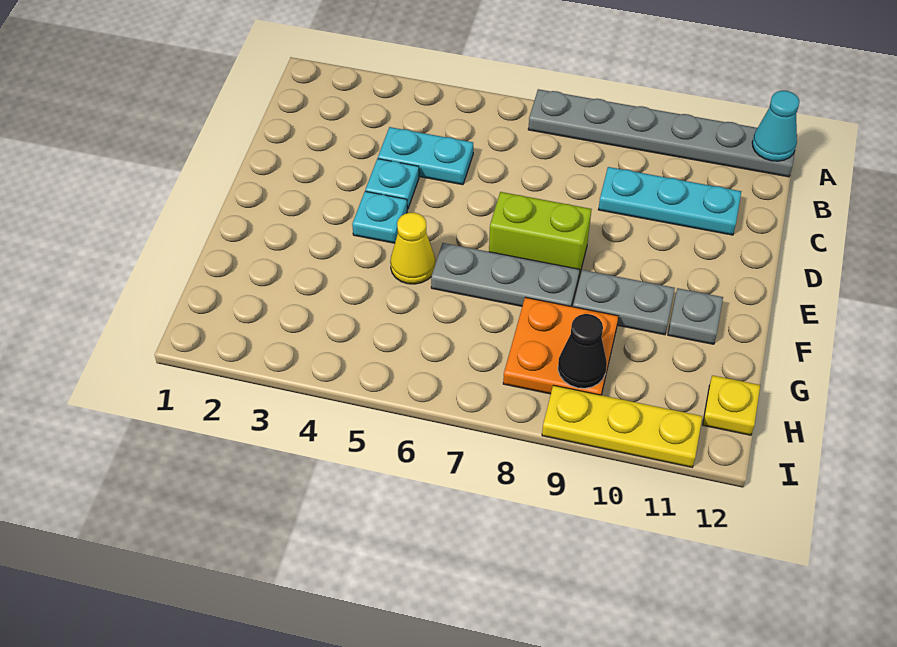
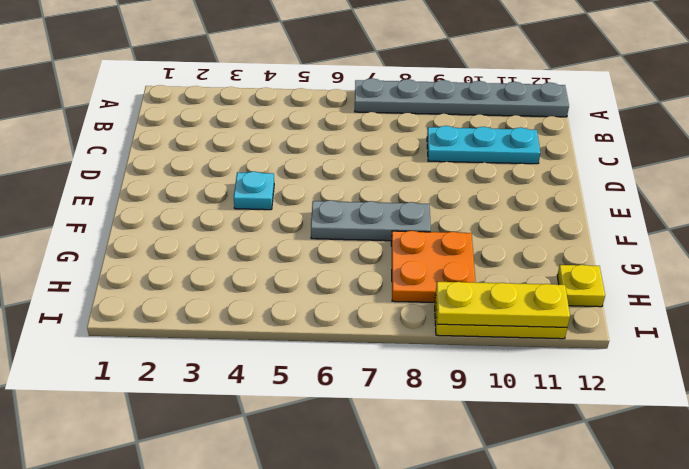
yellow plate I9:I11 level 2 -> none
none -> cyan plate C4:C5 level 1
none -> cyan plate D4 level 1
none -> lime brick E7:E8 level 1

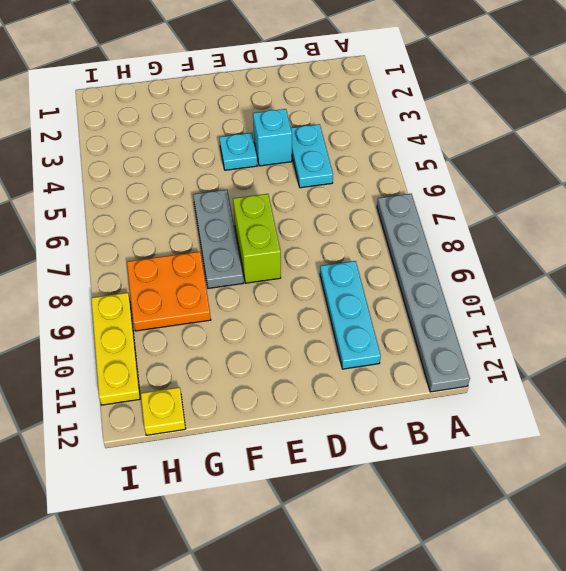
cyan brick D4 level 1 -> cyan plate D4 level 1
none -> yellow cone F5 level 1
none -> grey plate F9:F10 level 1
none -> grey plate F11 level 1

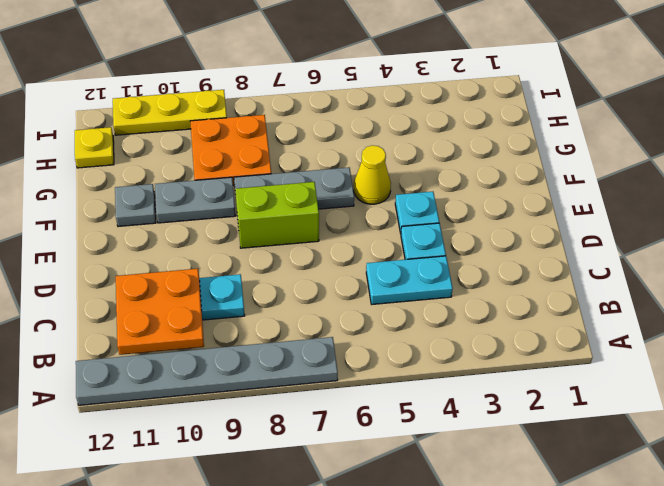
orange plate B10:C11 level 2 -> none
none -> cyan cone A12 level 2
none -> black cone H9 level 2

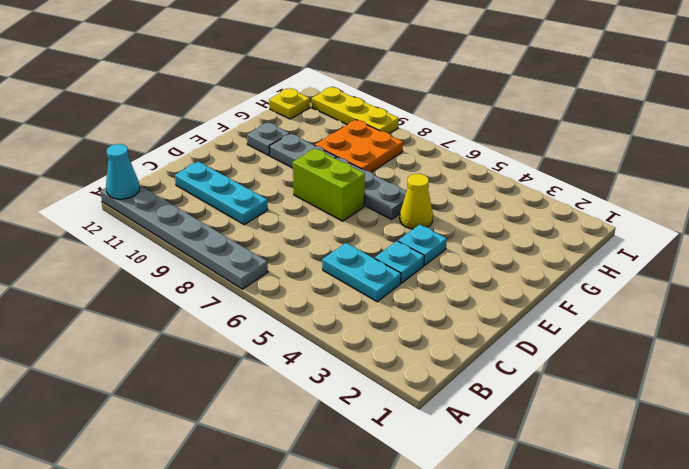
none -> black cone H9 level 2

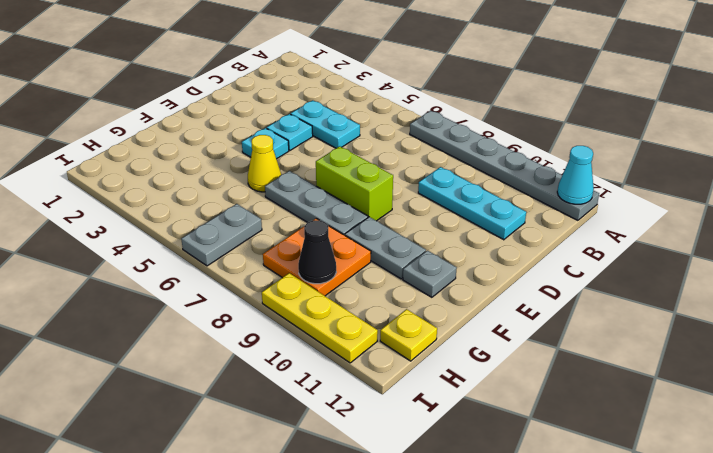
grey plate H6:I6 level 1 -> none

